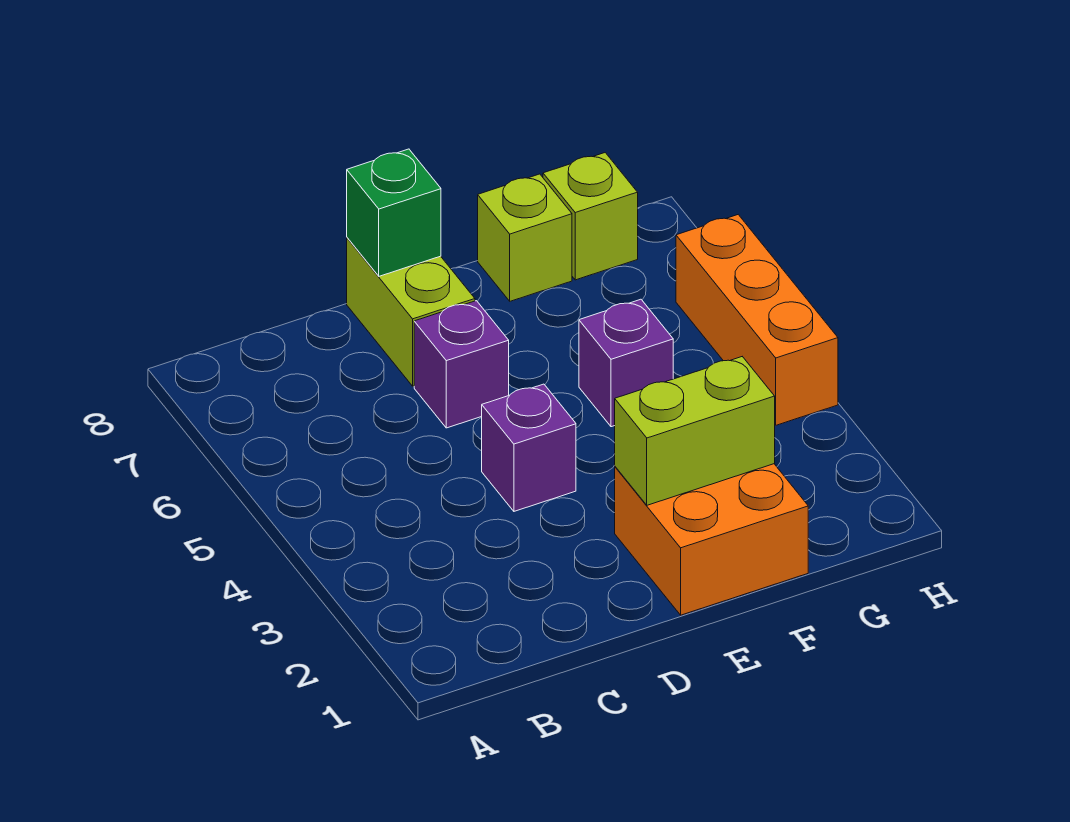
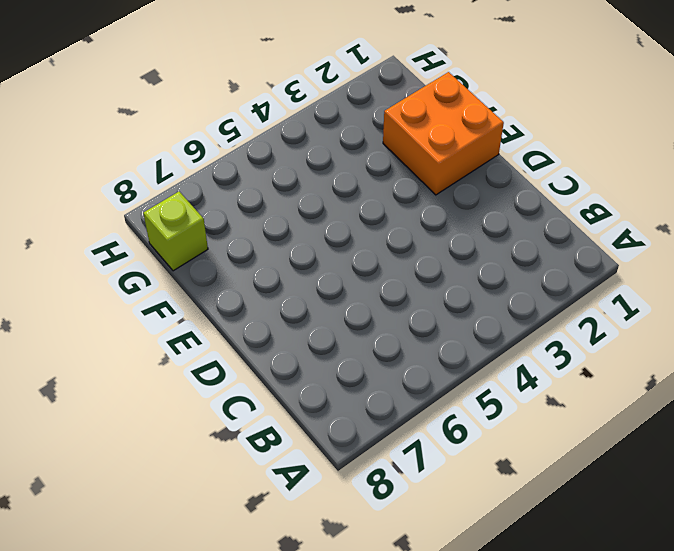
none -> purple brick D4 level 1
none -> purple brick D6 level 1

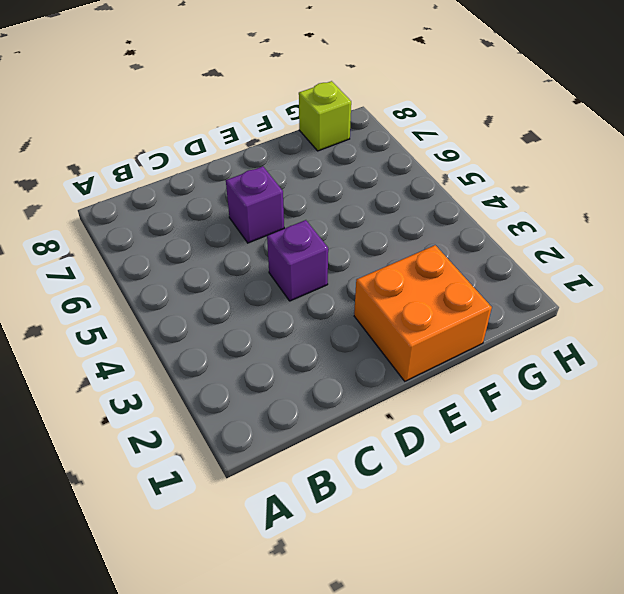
none -> lime brick D7:D8 level 1
none -> purple brick F5 level 1

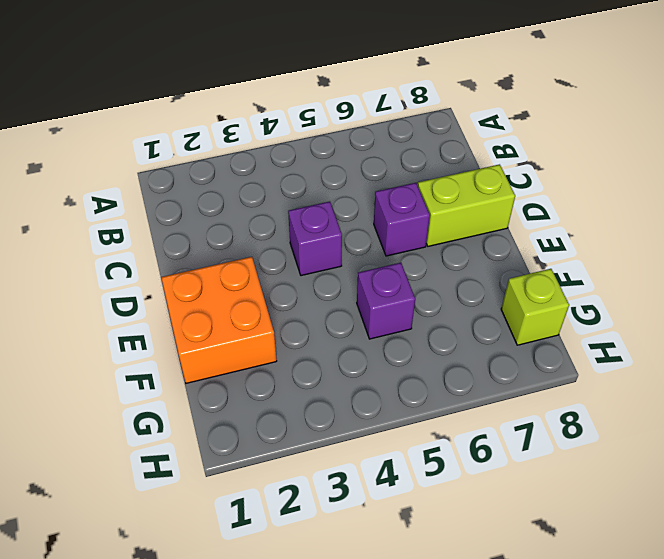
none -> lime brick F8 level 1
none -> orange brick H4:H6 level 1

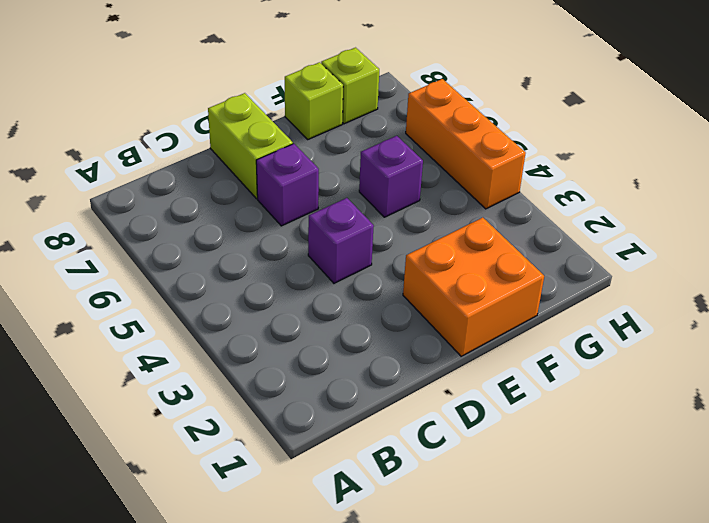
none -> green brick D8 level 2
none -> lime brick E2:F2 level 2

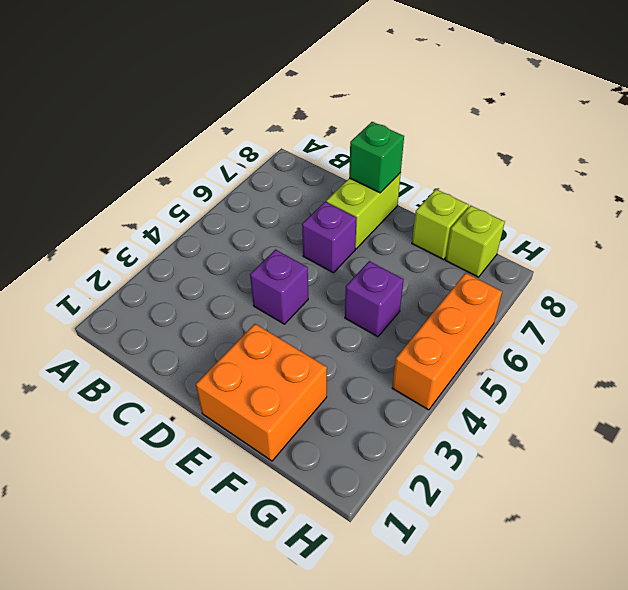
none -> lime brick E2:F2 level 2

